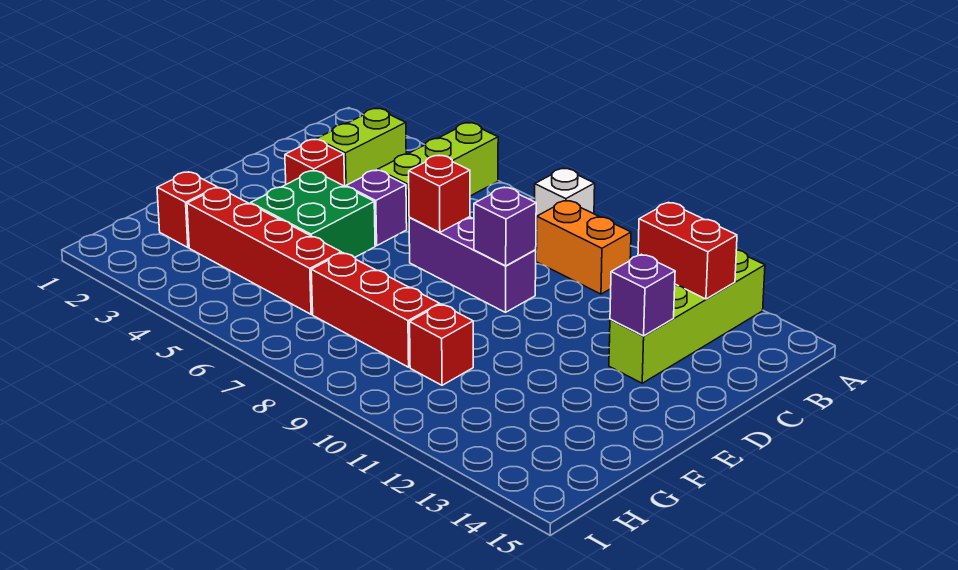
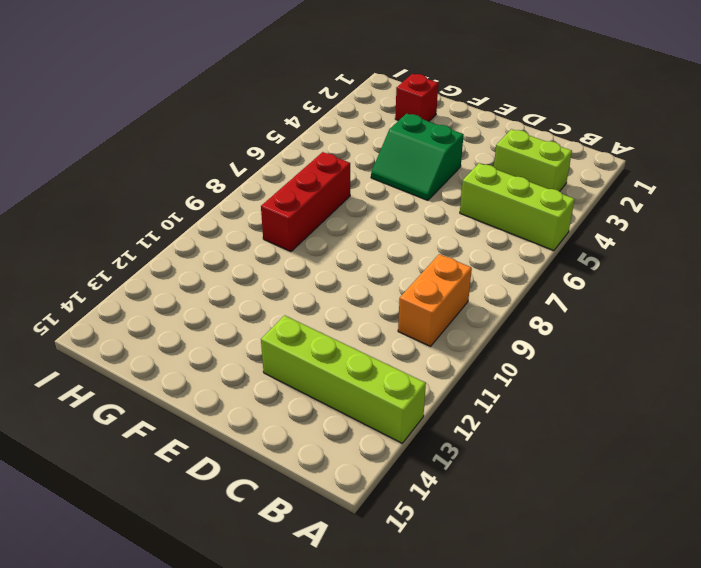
green slope E4:F5 level 1 top 4 -> green brick E4:F5 level 1
none -> white brick A8 level 1
none -> red brick D3 level 1
none -> purple brick D5 level 1

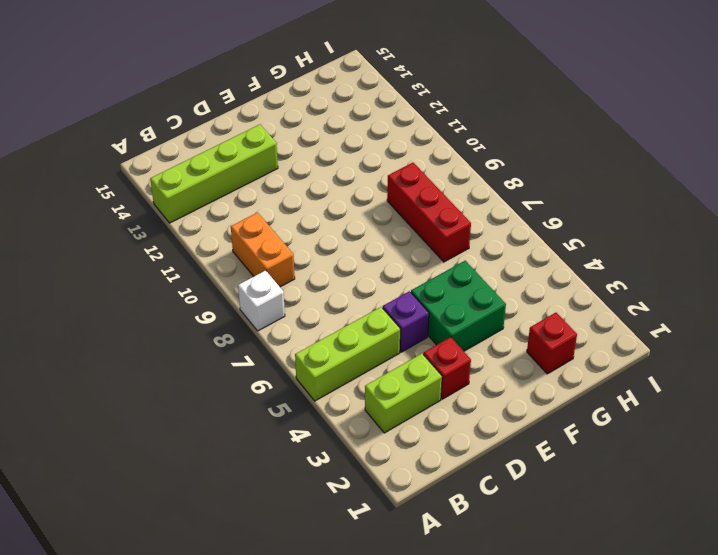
none -> purple brick D7:D9 level 1
none -> red brick G3:G6 level 1
none -> red brick G10 level 1

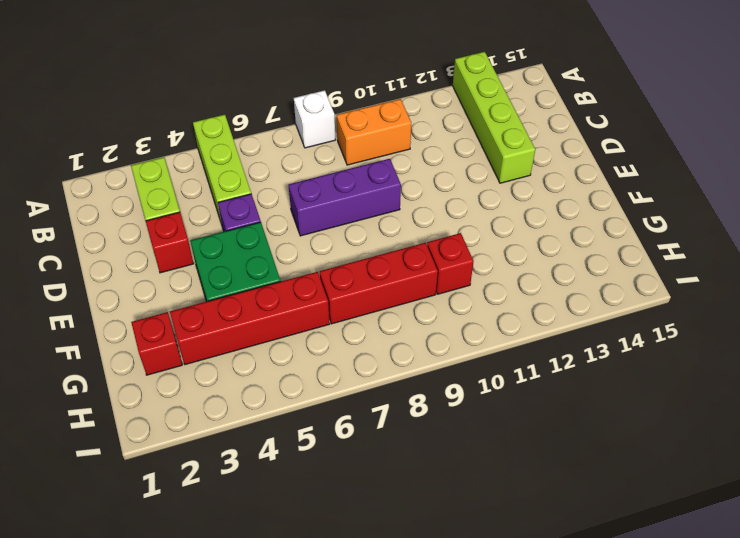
none -> red brick B12:B13 level 2
none -> red brick D7 level 2
none -> purple brick D9 level 2

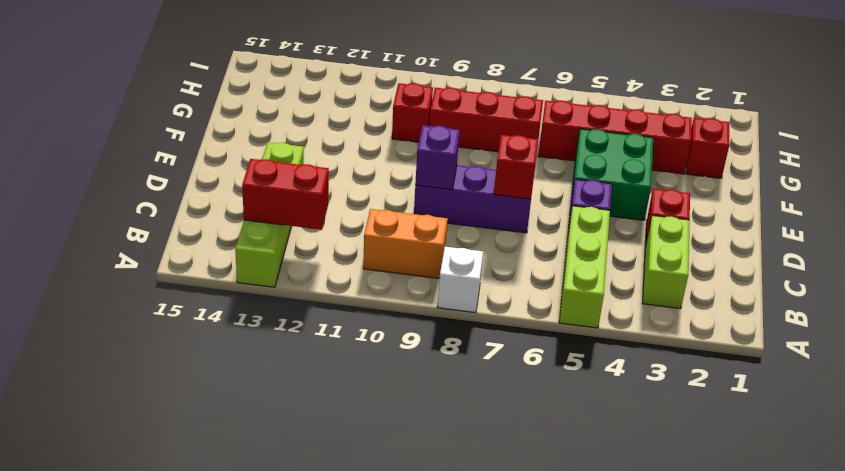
none -> purple brick D13 level 2

